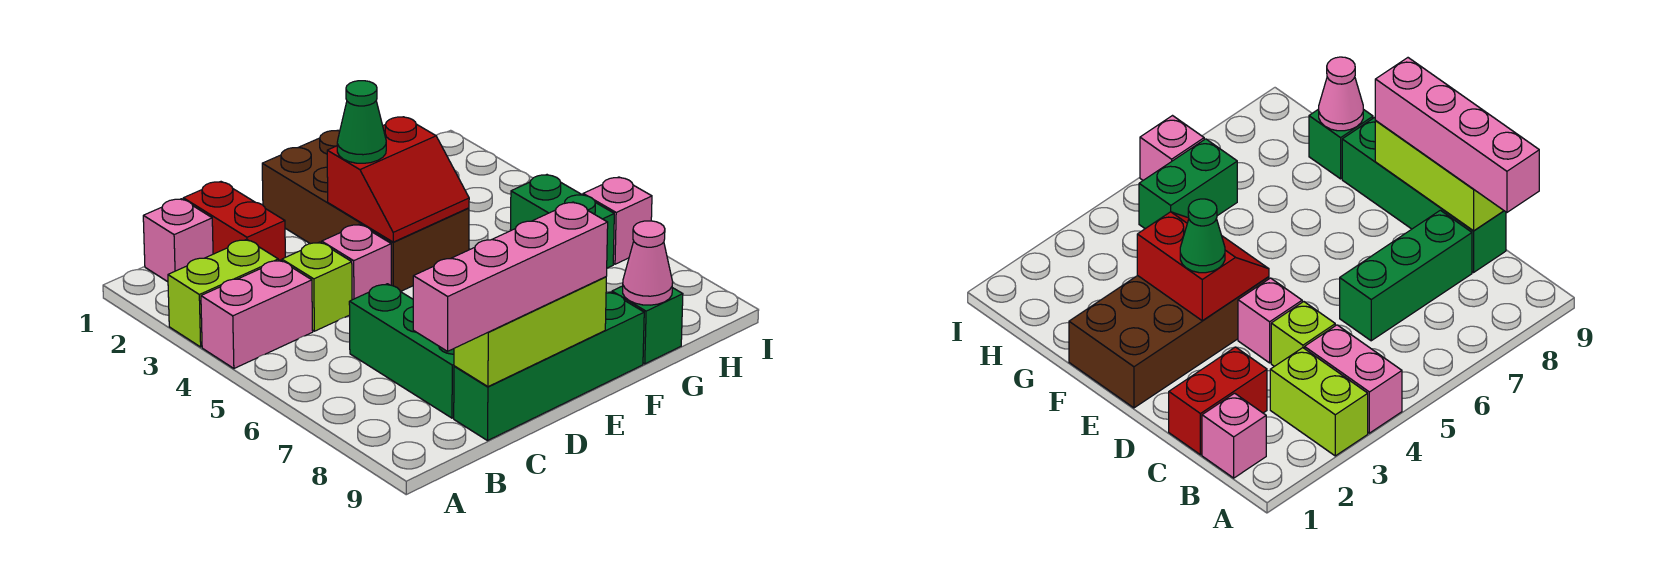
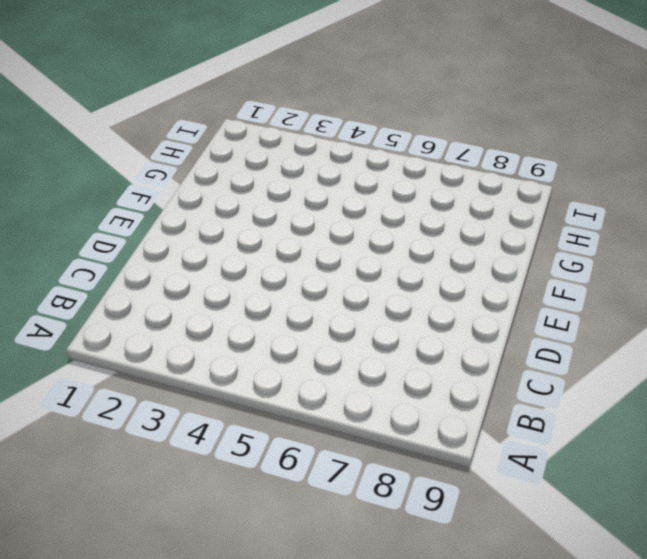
none -> lime brick A3:B3 level 1
none -> pink brick A4:B4 level 1
none -> pink brick B1 level 1

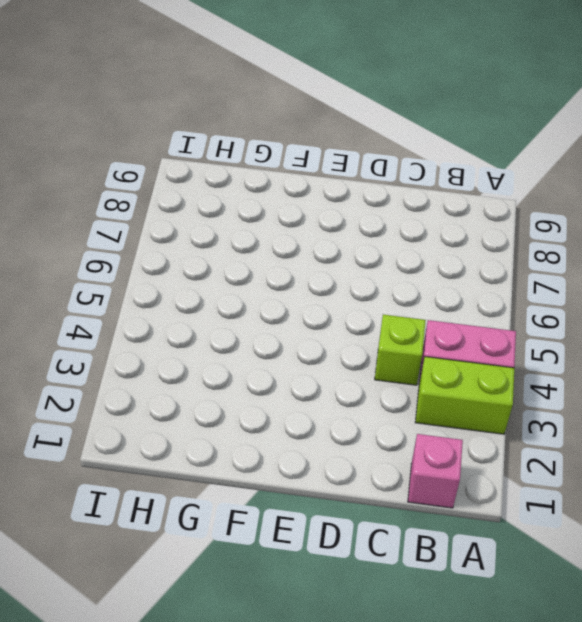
none -> red brick C1:C2 level 1
none -> green brick C6:C8 level 1
none -> green brick C9:F9 level 1

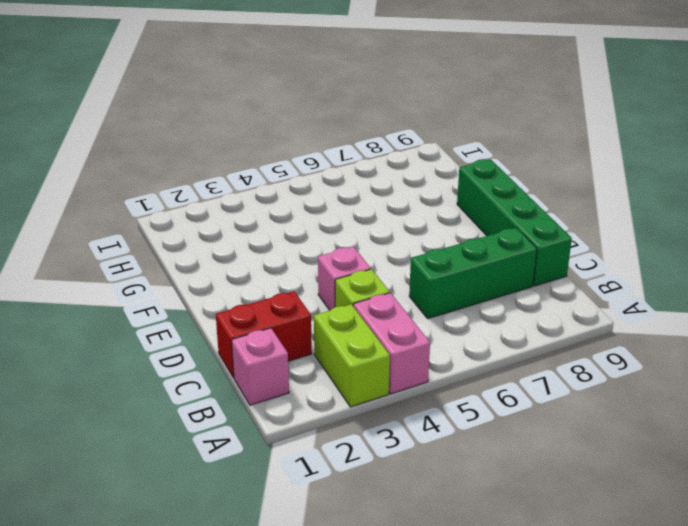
none -> brown brick E1:F4 level 1
none -> green brick G9 level 1
none -> green brick H5:H6 level 1

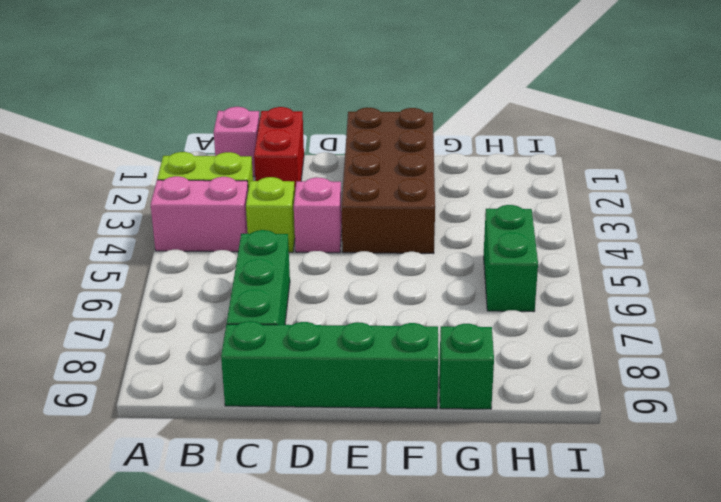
none -> pink brick I6 level 1
none -> lime brick C9:E9 level 2
none -> red slope E3:F4 level 2 top 3

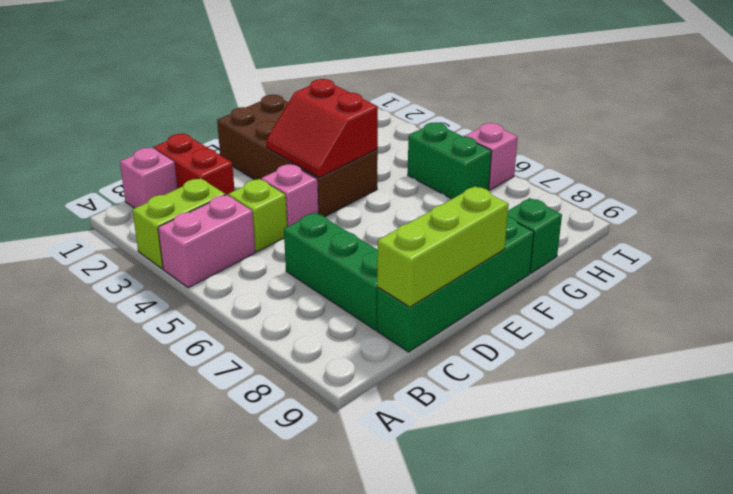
red slope E3:F4 level 2 top F -> red slope E3:F4 level 2 top 3
none -> pink cone G9 level 2
none -> pink brick B9:E9 level 3
none -> green cone E3 level 3

